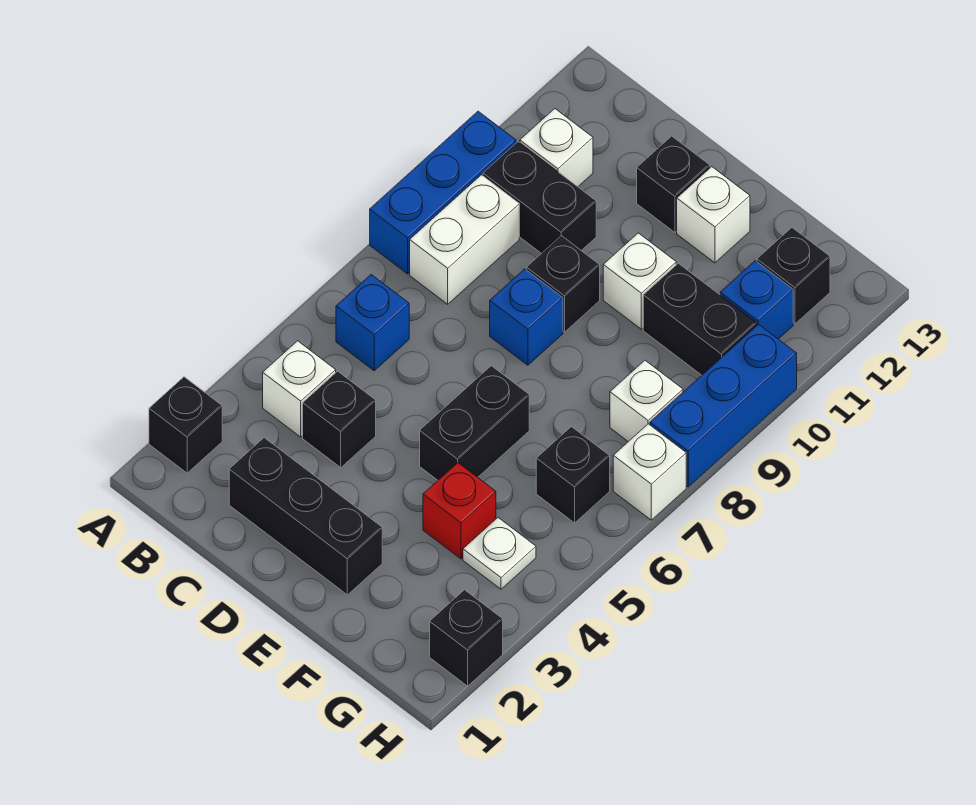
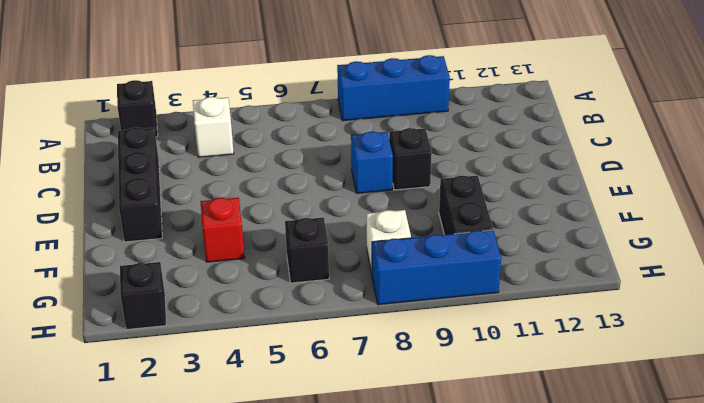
none -> blue brick B6 level 1
none -> white brick B8:B9 level 1
none -> black brick B10:C10 level 1

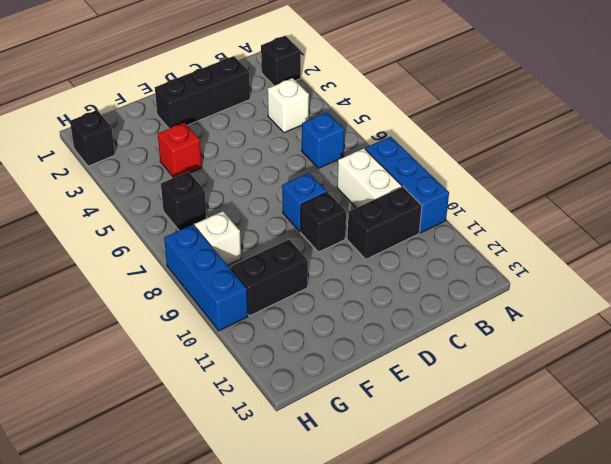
none -> white brick B11 level 1
none -> black brick C4 level 1
none -> black brick D12 level 1

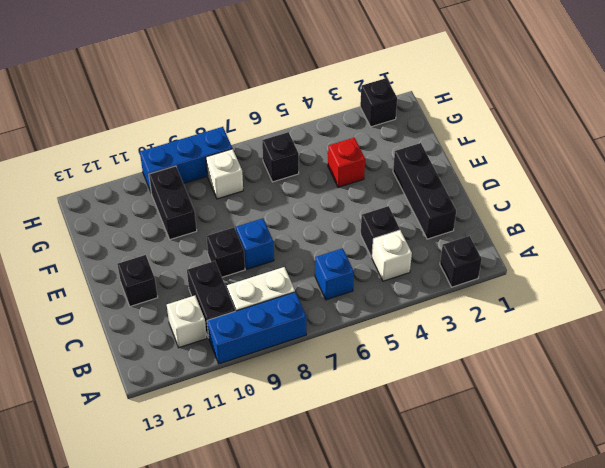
none -> black brick E5:E6 level 1
none -> white brick E10 level 1
none -> white brick E12 level 1

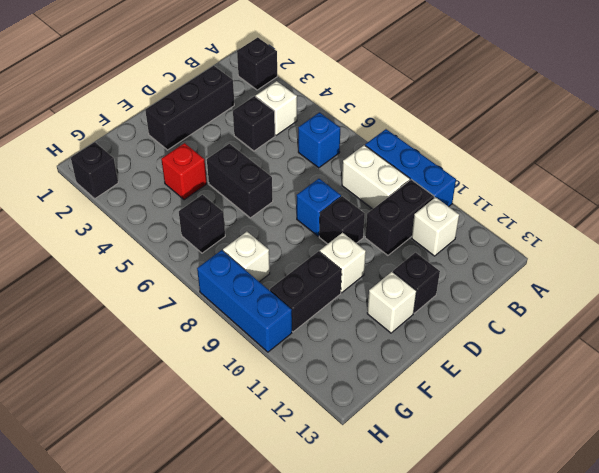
none -> white plate G4 level 1
none -> blue brick G11 level 1
none -> black brick G12 level 1

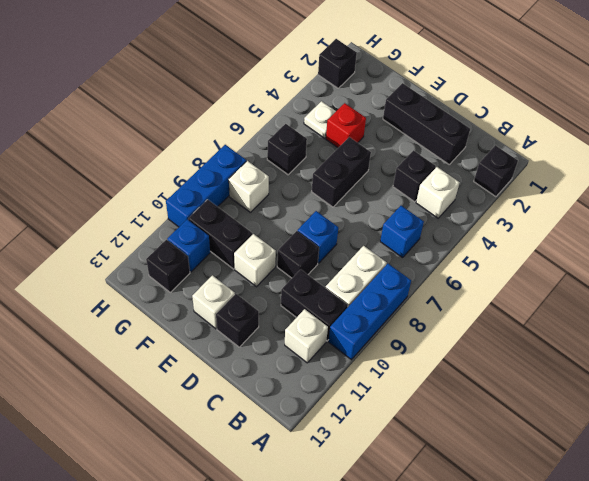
none -> white brick H7 level 1

